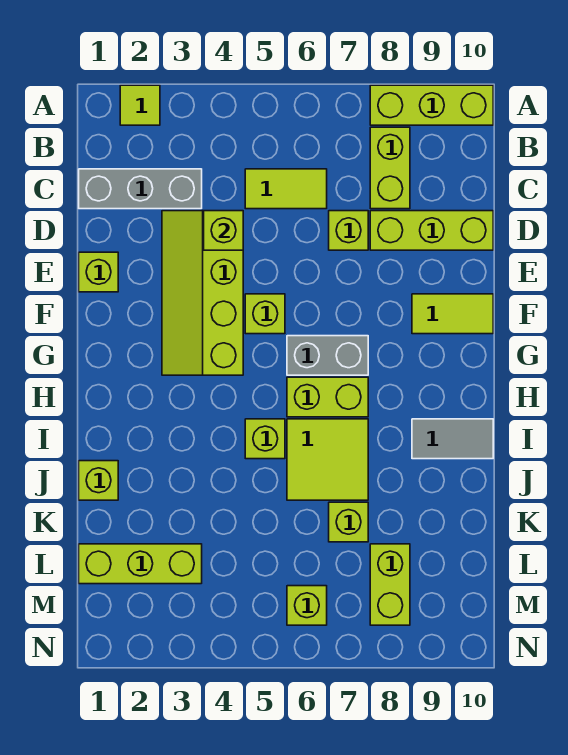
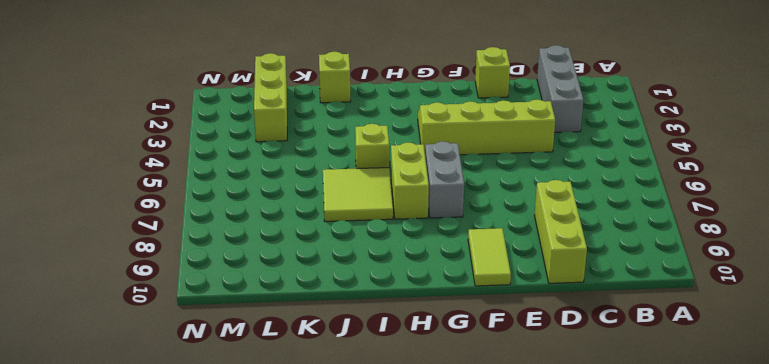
none -> lime tile A2 level 1
none -> lime brick A8:A10 level 1
none -> lime brick B8:C8 level 1

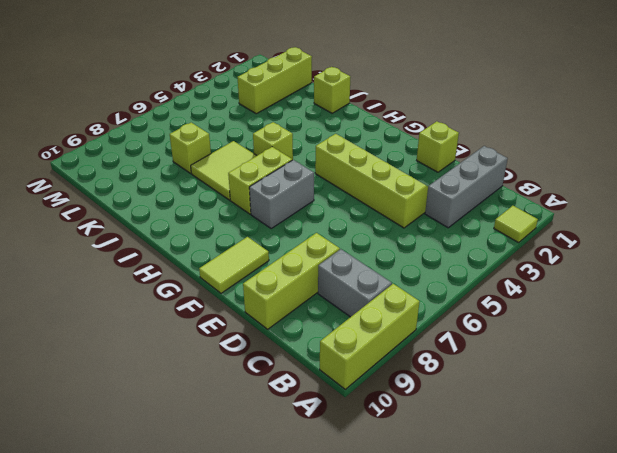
grey brick B8:C8 level 1 -> lime brick B8:C8 level 1
none -> lime tile C5:C6 level 1
none -> lime brick D7 level 1
none -> lime brick F5 level 1

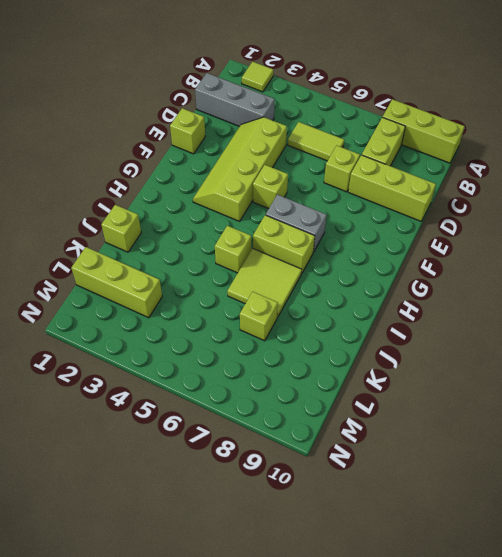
none -> lime tile F9:F10 level 1
none -> grey tile I9:I10 level 1
none -> lime brick L8:M8 level 1

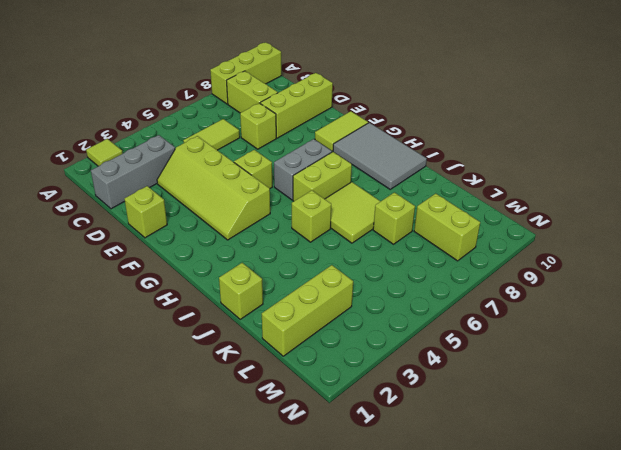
grey tile G9:I10 level 1 -> grey tile I9:I10 level 1
none -> lime brick M6 level 1
none -> lime brick D4 level 2

